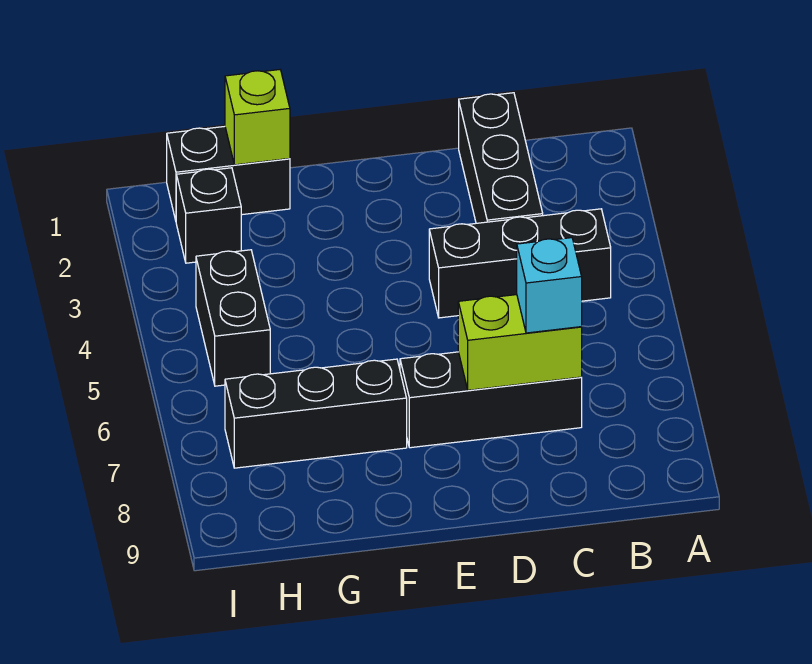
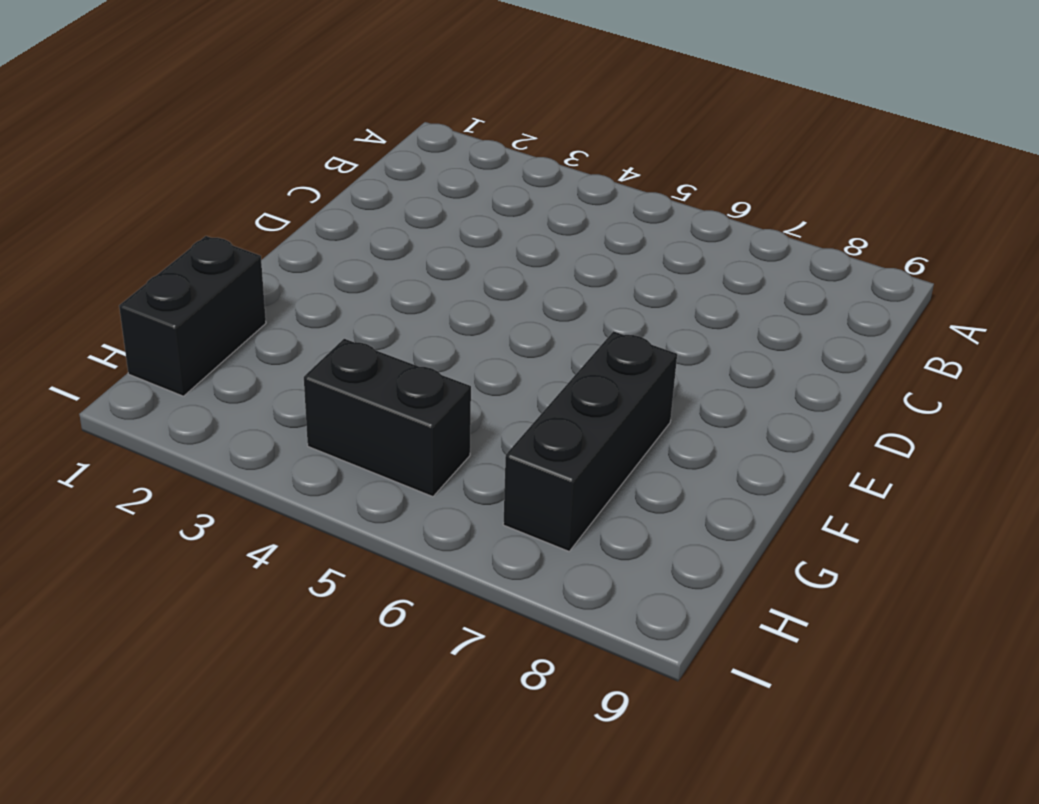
none -> black brick B4:D4 level 1
none -> black brick C1:C3 level 1

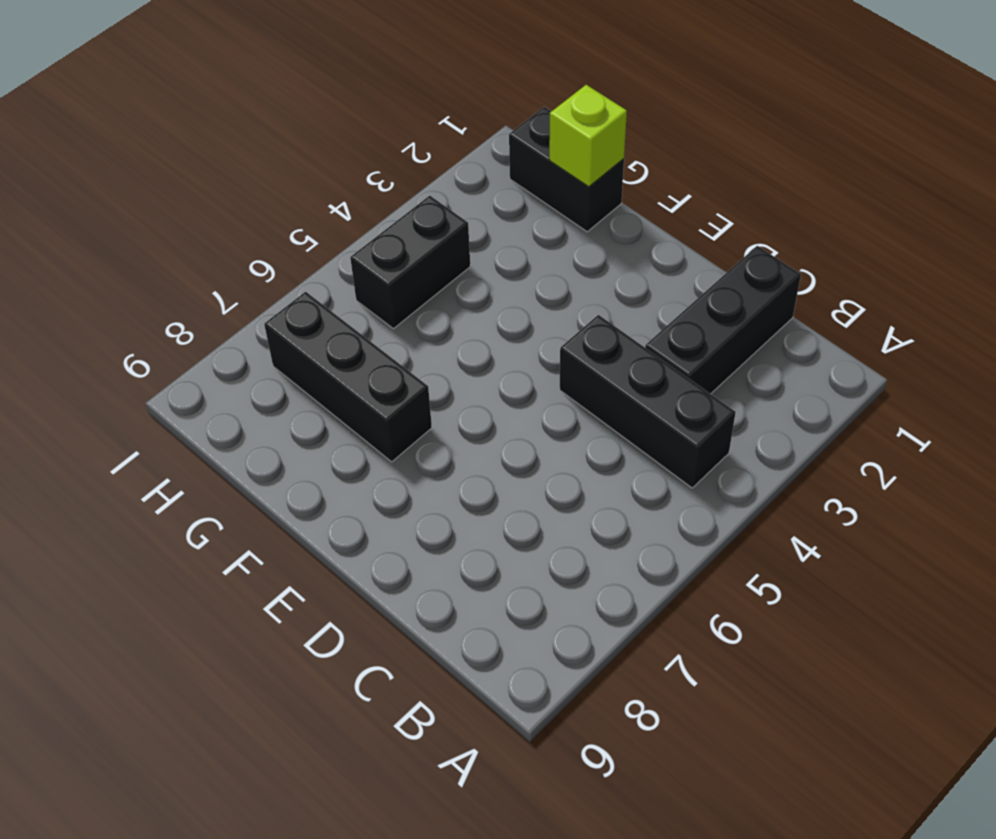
none -> black brick C7:E7 level 1
none -> black brick H2 level 1

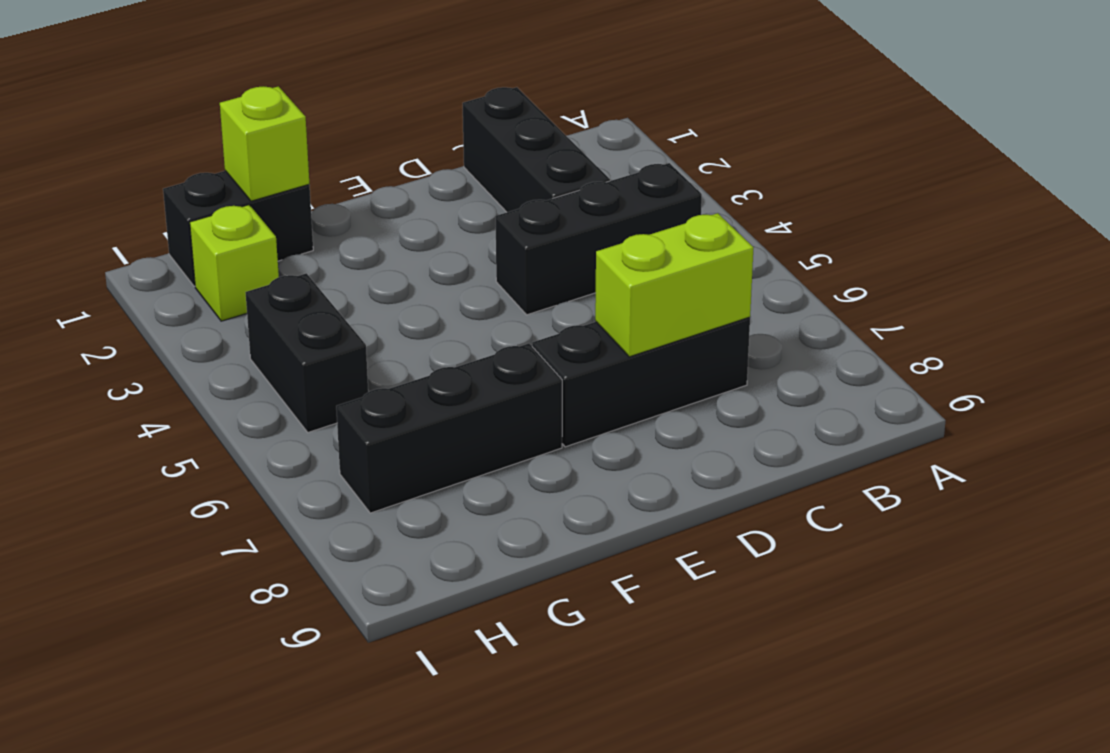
lime brick H2 level 1 -> black brick H2 level 1
none -> cyan brick C7 level 3

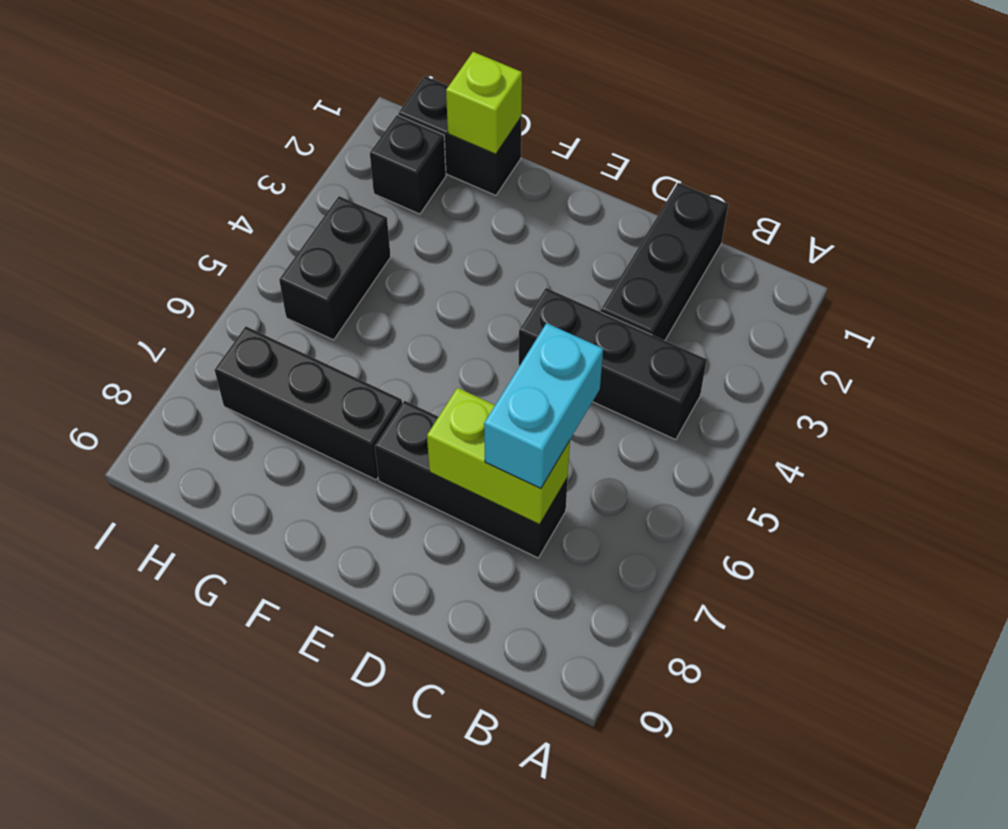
cyan brick C6:C7 level 3 -> cyan brick C7 level 3

